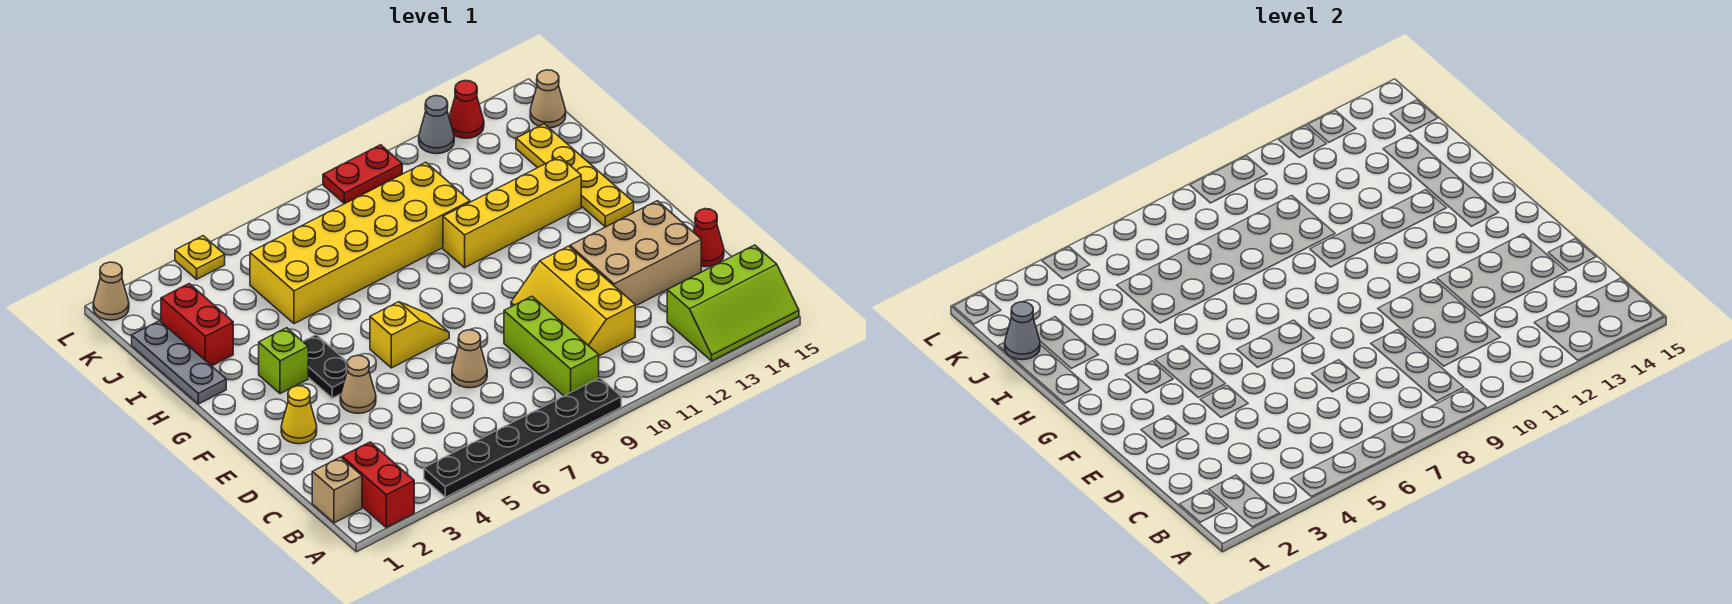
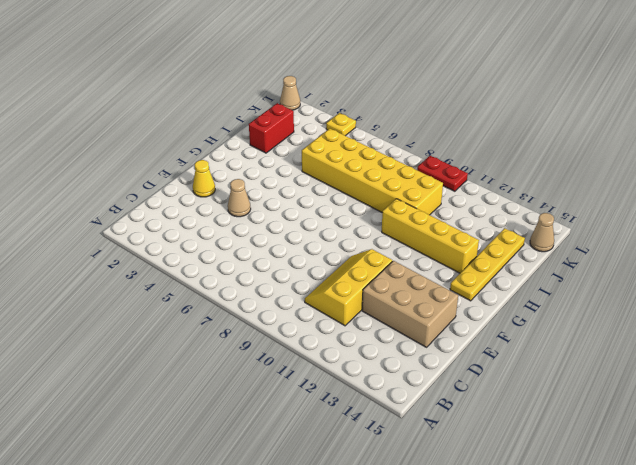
none -> red brick A2:B2 level 1
none -> black plate A4:A9 level 1
none -> lime slope A13:B15 level 1 top B

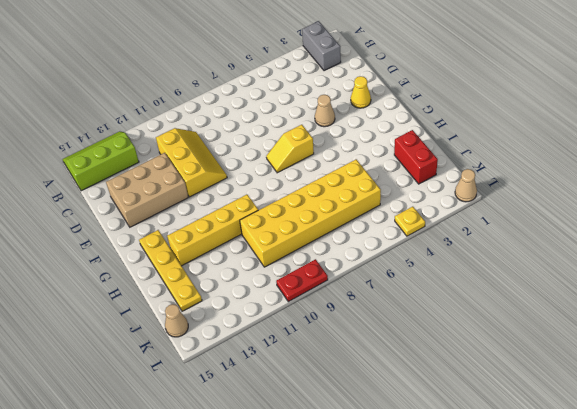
grey brick A2:B2 level 1 -> red brick A2:B2 level 1
none -> black plate A4:A9 level 1
none -> tan brick B1 level 1
none -> lime brick B9:D9 level 1

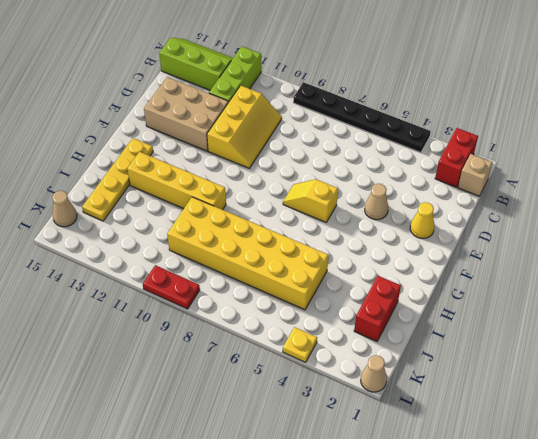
lime brick A12:C12 level 1 -> lime brick B9:D9 level 1
none -> tan cone D7 level 1
none -> red cone D15 level 1
none -> black plate F4:G4 level 1

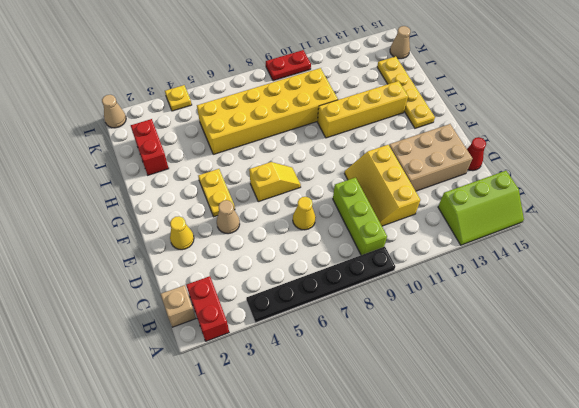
yellow cone D7 level 1 -> tan cone D7 level 1
yellow plate F4:G4 level 1 -> black plate F4:G4 level 1
none -> lime brick G3 level 1
none -> grey plate H1:J1 level 1
none -> grey cone L12 level 1

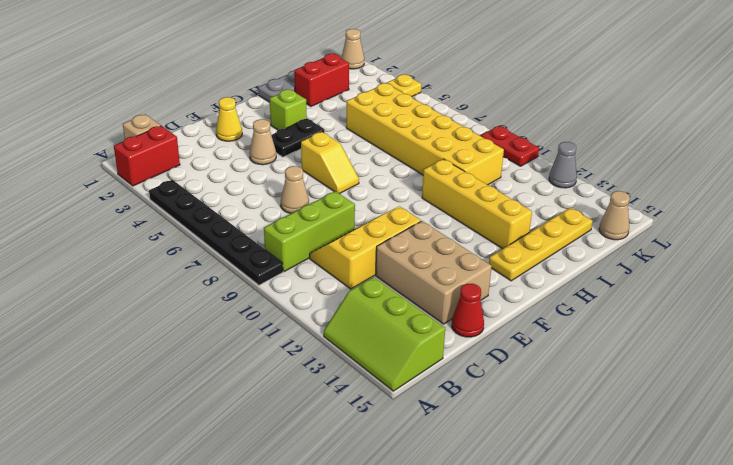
none -> red cone L13 level 1
none -> grey cone J1 level 2

